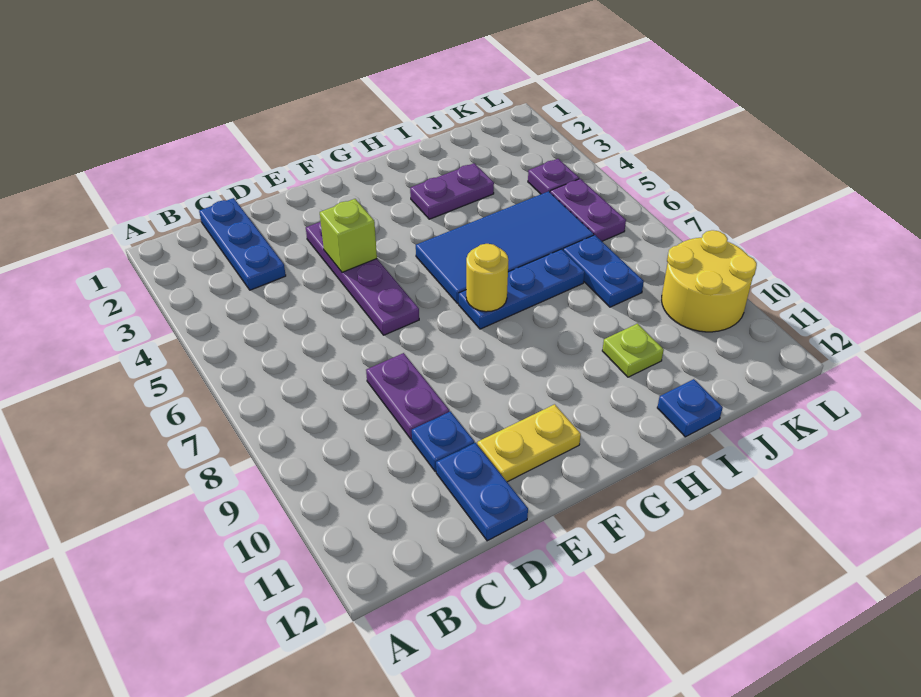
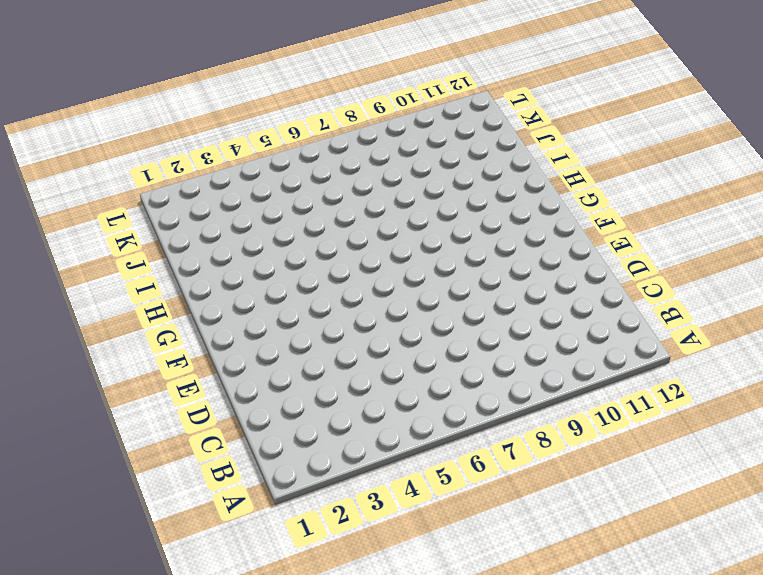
none -> blue plate C1:C3 level 1
none -> purple plate D8:D9 level 1
none -> blue plate D10 level 1

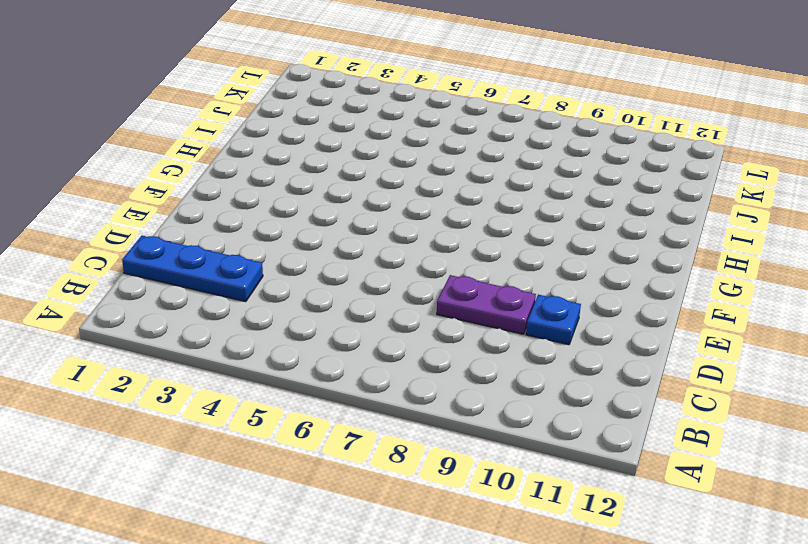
none -> blue plate D11:D12 level 1
none -> purple plate E3:E6 level 1
none -> yellow plate E11:F11 level 1

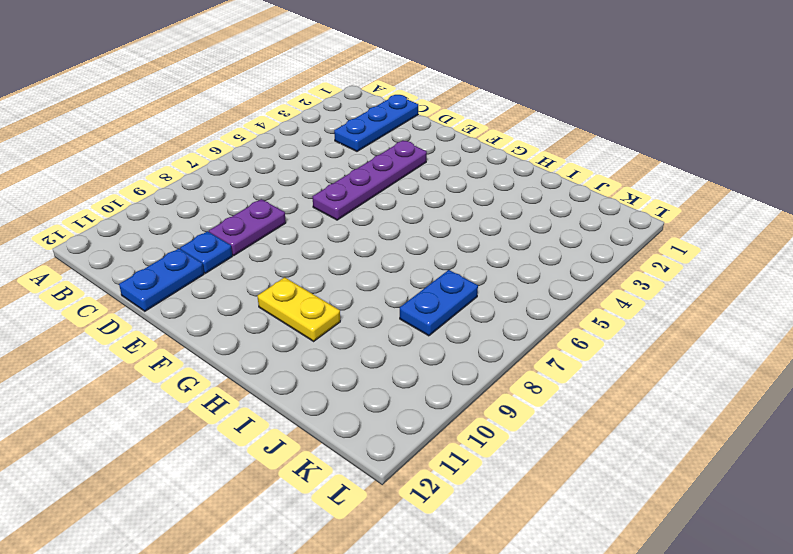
yellow plate G10:H10 level 1 -> yellow plate E11:F11 level 1
none -> blue tile G5:J6 level 1
none -> blue plate G7:I7 level 1
none -> purple plate H3:I3 level 1

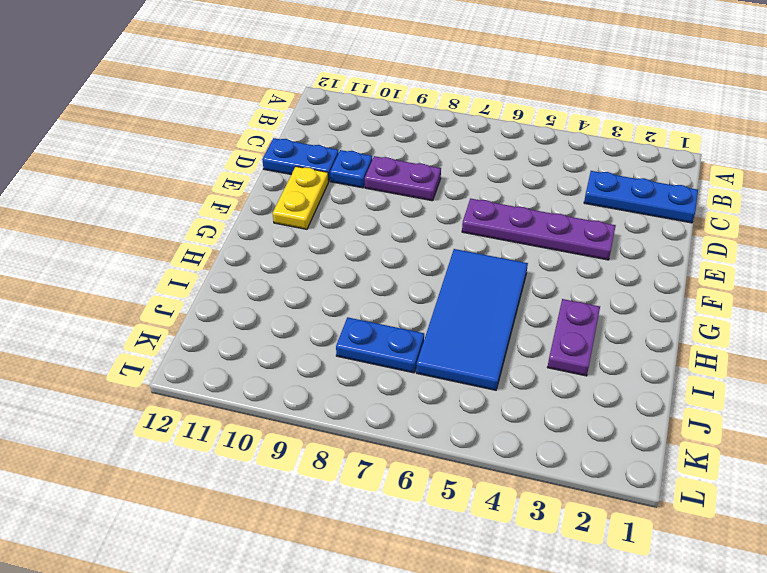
none -> blue plate G7:I7 level 1
none -> lime plate I10 level 1
none -> blue plate I12 level 1

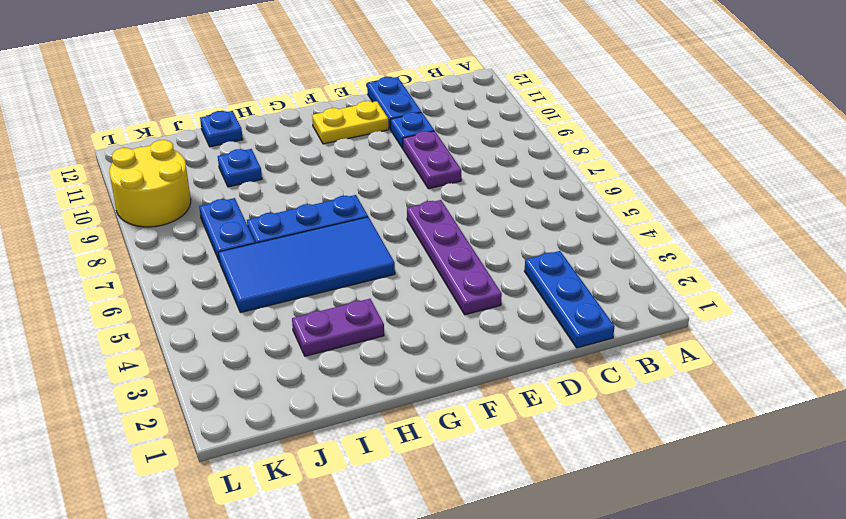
blue plate I10 level 1 -> lime plate I10 level 1
none -> purple plate K4 level 1
none -> purple plate K5:K6 level 1
none -> lime brick E4 level 2

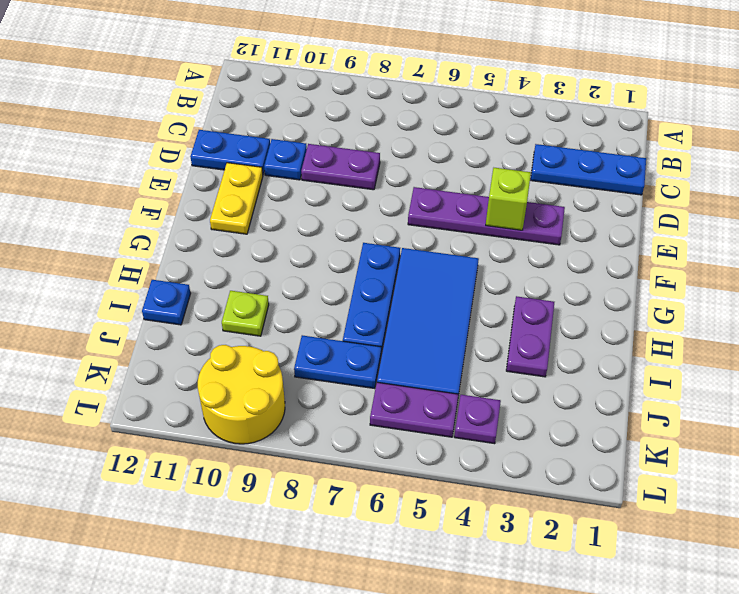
none -> yellow round brick G7 level 2

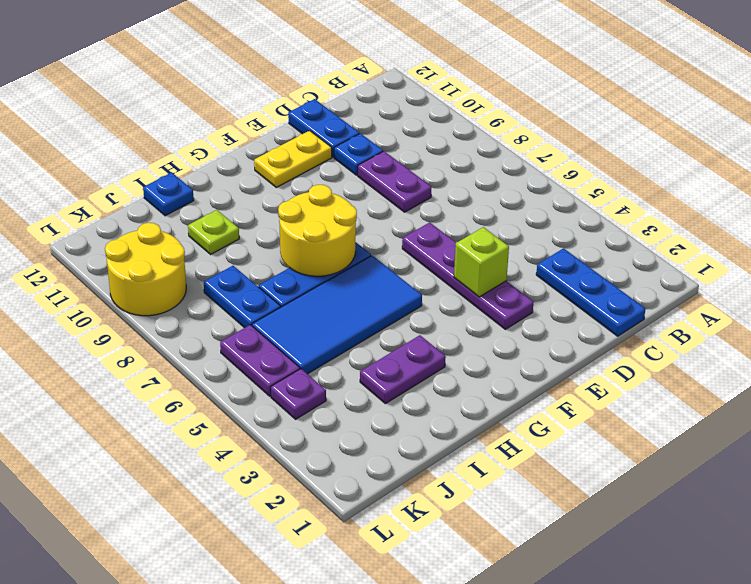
yellow round brick G7:H8 level 2 -> yellow round brick G7 level 2

